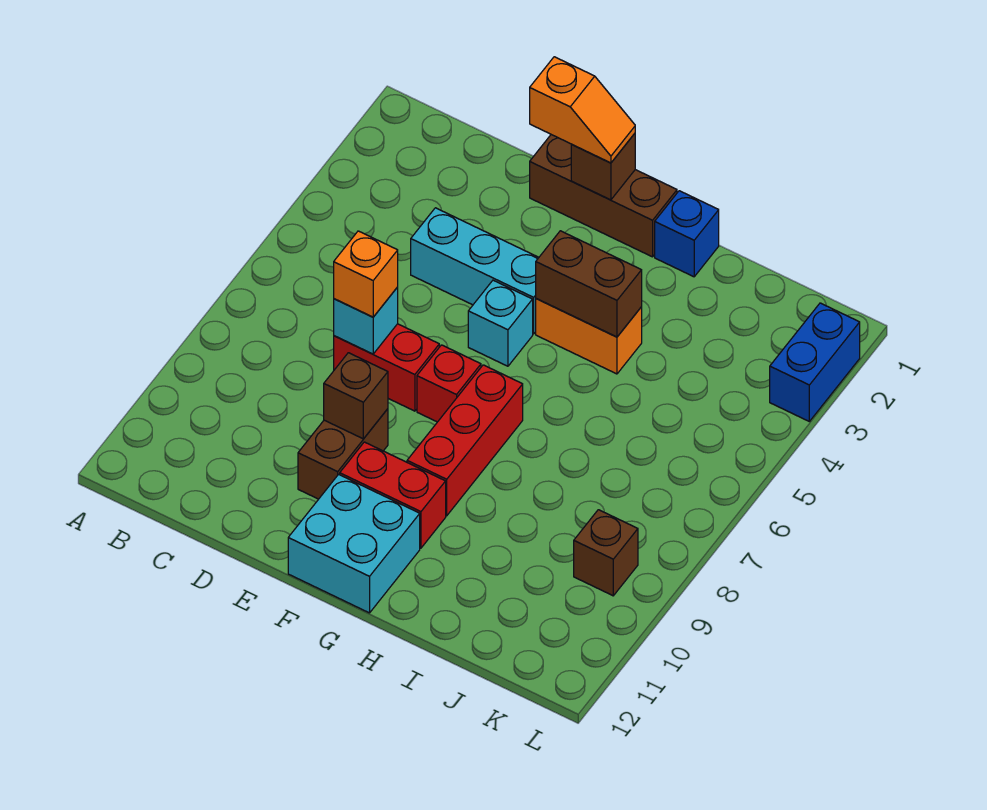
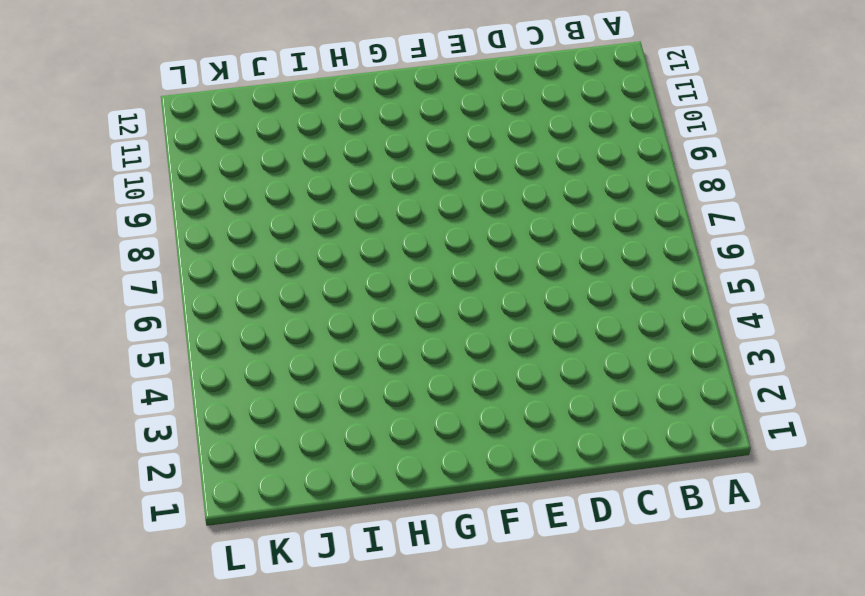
none -> cyan brick D4:F4 level 1
none -> red brick D7:E7 level 1
none -> brown brick E1:G1 level 1

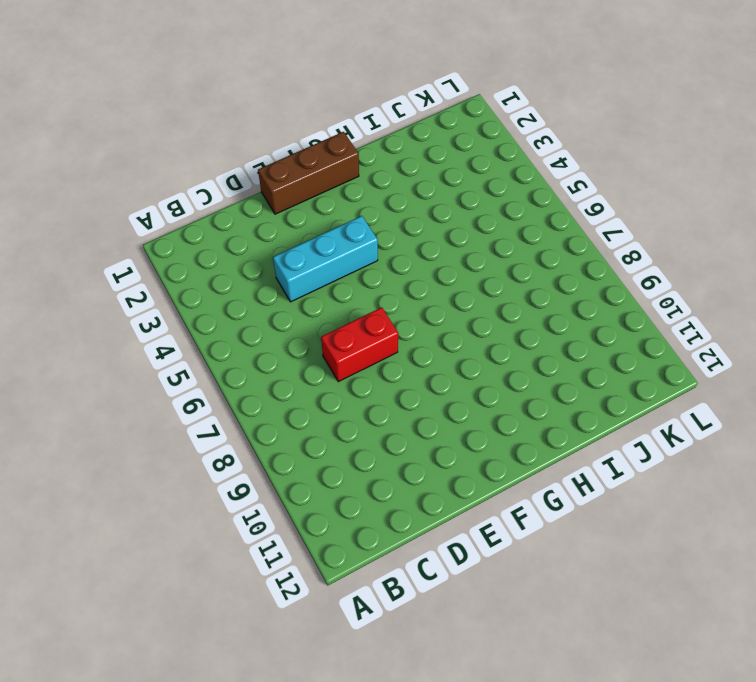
none -> brown brick E9:E10 level 1
none -> cyan brick F5 level 1
none -> red brick F7 level 1

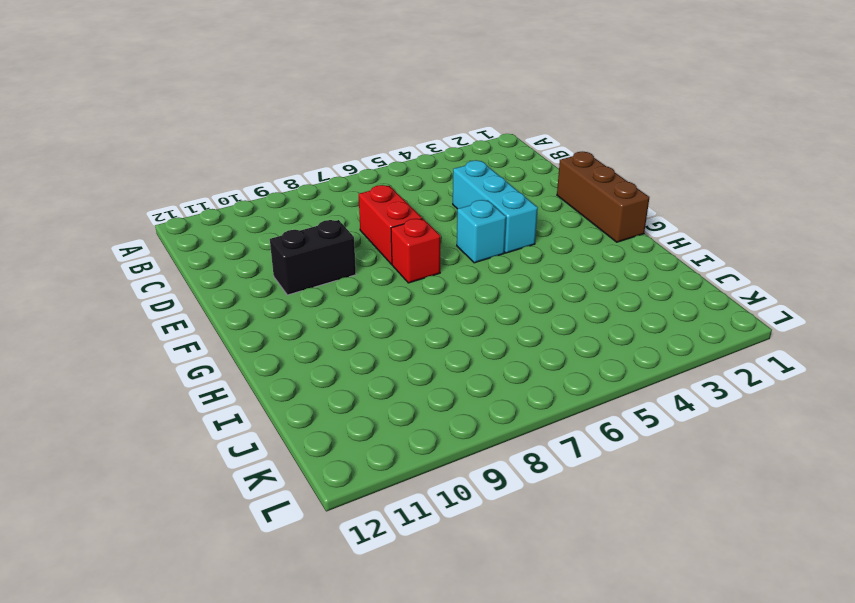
black brick E9:E10 level 1 -> brown brick E9:E10 level 1
none -> red brick F10:G10 level 1
none -> cyan brick F11:G12 level 1
none -> orange brick G4:H4 level 1

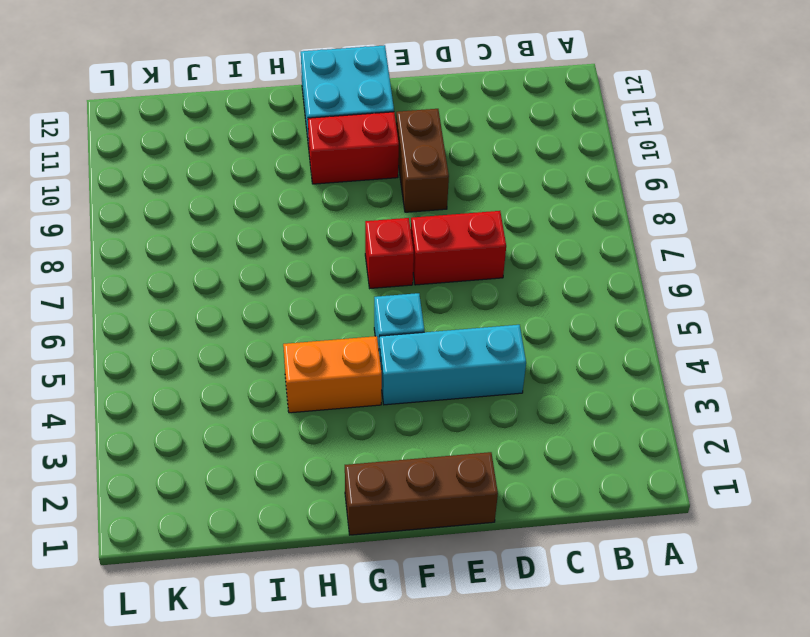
none -> red brick G7:G9 level 1
none -> blue brick H1 level 1
none -> brown brick K9 level 1

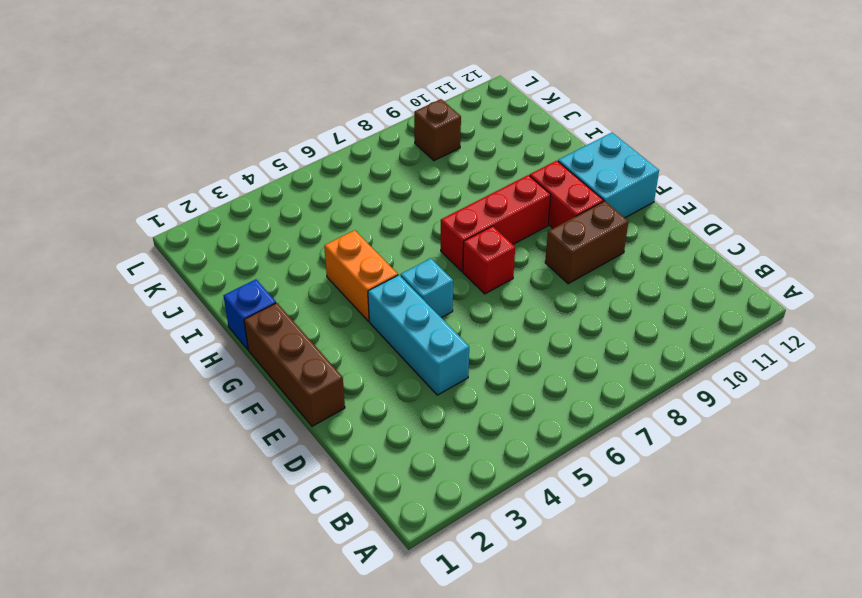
none -> red brick D7:E7 level 1
none -> blue brick L2:L3 level 1
none -> cyan brick D7 level 2

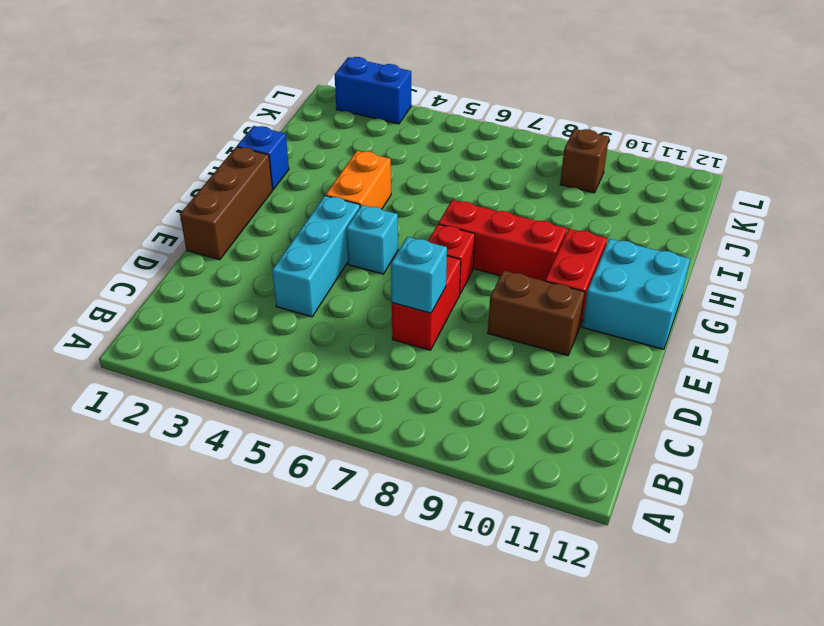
none -> brown brick E9 level 2
none -> brown brick F1 level 2
none -> brown brick G4:H4 level 2

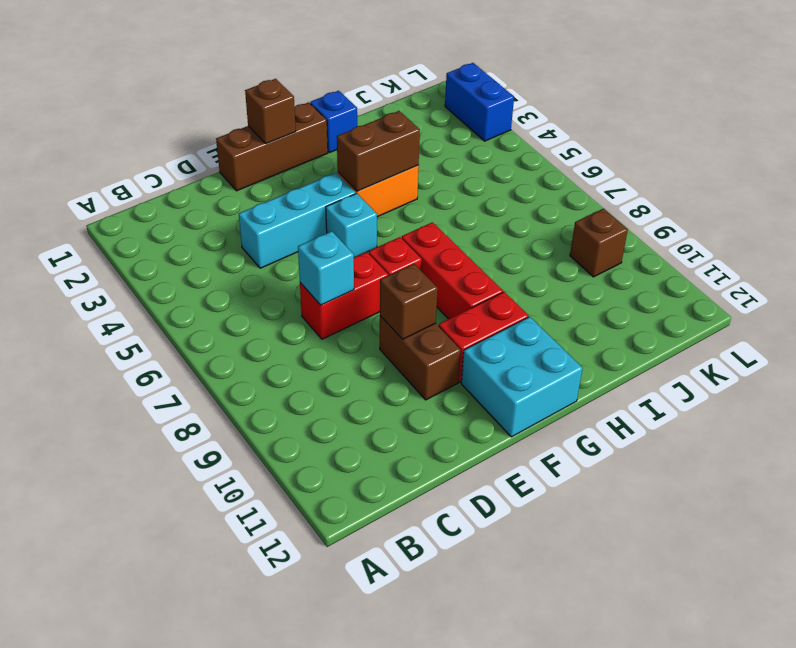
none -> orange brick D7 level 3
none -> orange slope E1:F1 level 3 top E

